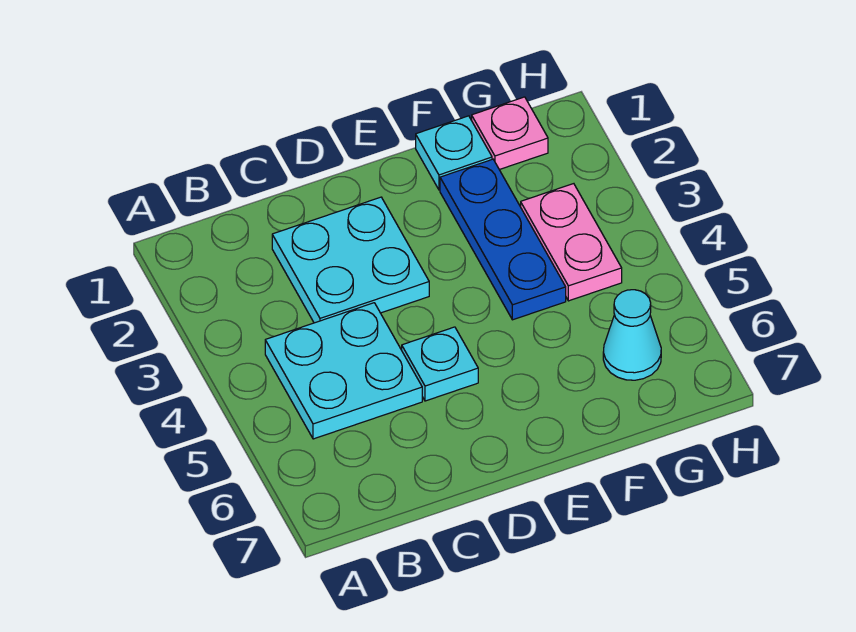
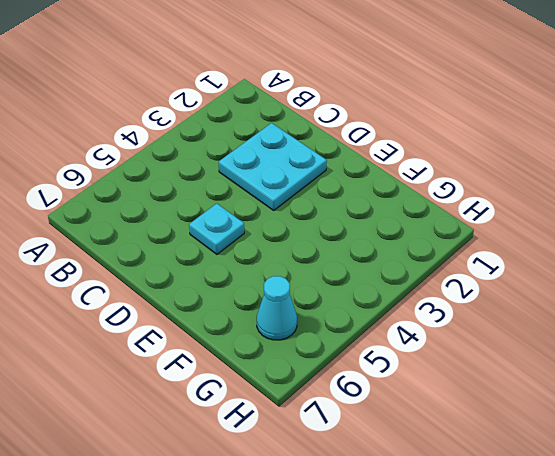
none -> cyan plate B4:C5 level 1
none -> cyan plate F1 level 1

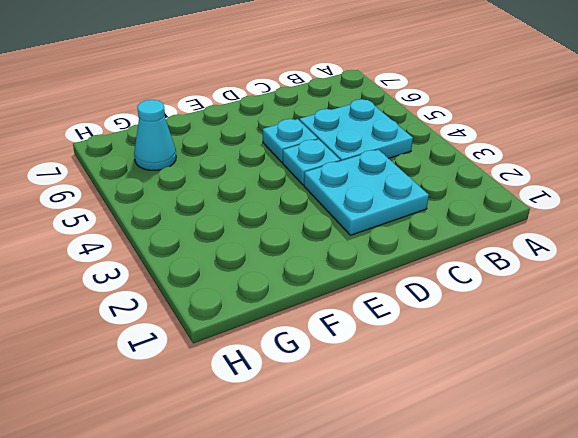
cyan plate D4 level 1 -> cyan plate F1 level 1
none -> blue plate F2:F4 level 1
none -> pink plate G1 level 1

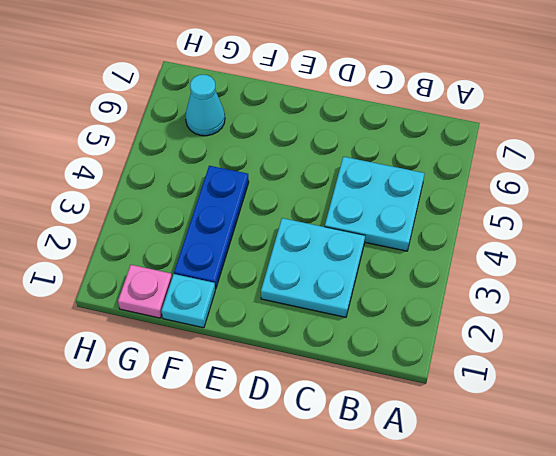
none -> cyan plate D5 level 1
none -> pink plate G3:G4 level 1

